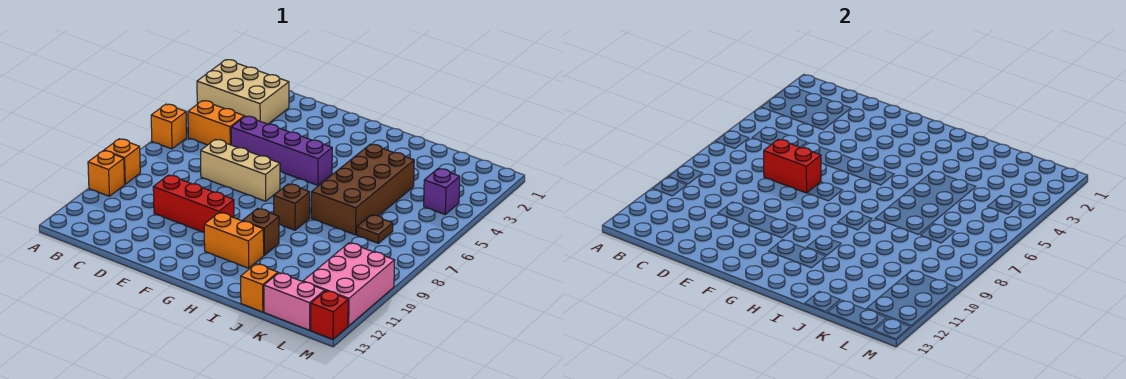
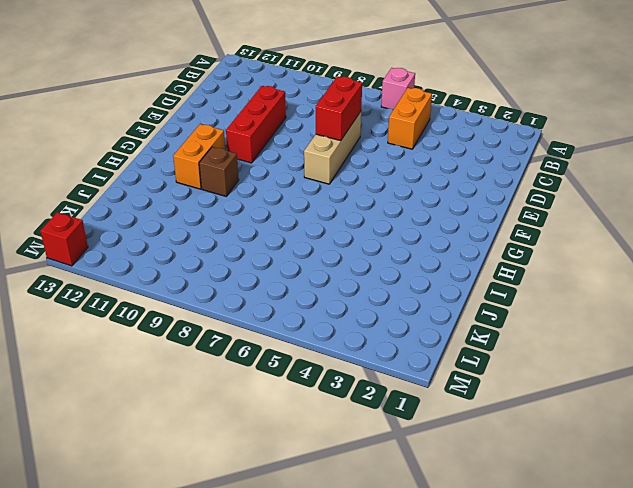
pink brick A6 level 1 -> orange brick A6 level 1
none -> tan brick A2:C3 level 1
none -> orange brick A9 level 1
none -> orange brick A10 level 1

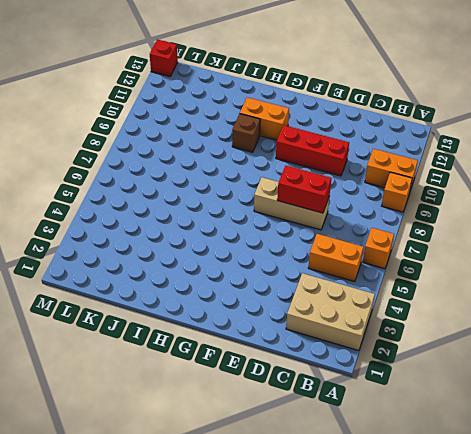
orange brick A10:B10 level 1 -> orange brick A10 level 1
none -> purple brick D5:G5 level 1
none -> brown brick H8 level 1
none -> brown brick I4:J7 level 1

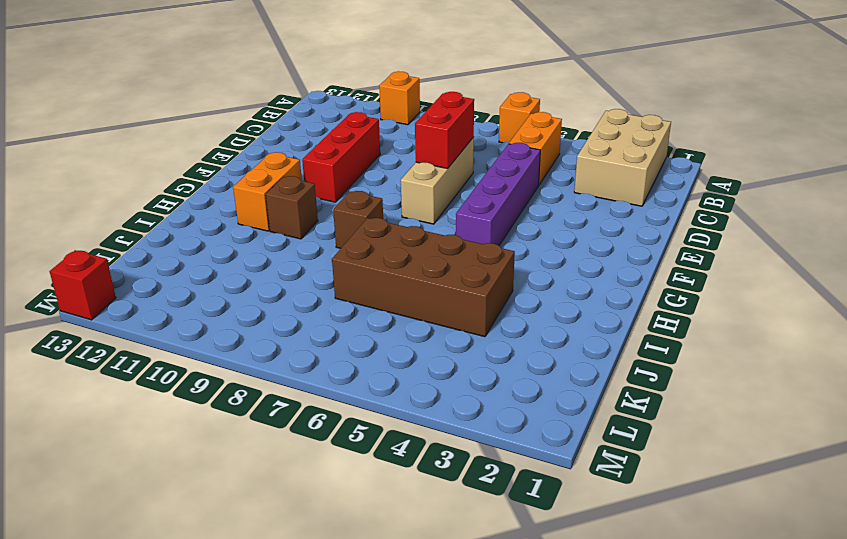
none -> orange brick A9 level 1
none -> orange brick J13 level 1
none -> brown plate K7 level 1

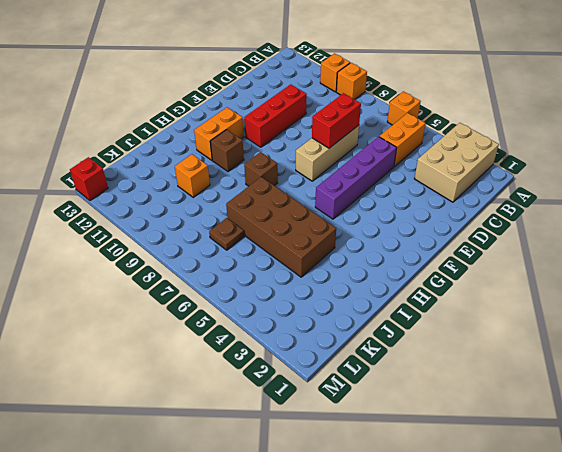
orange brick J10 level 1 -> orange brick J13 level 1
none -> pink brick K13:L13 level 1
none -> purple brick L4 level 1
none -> pink brick L10:M12 level 1

